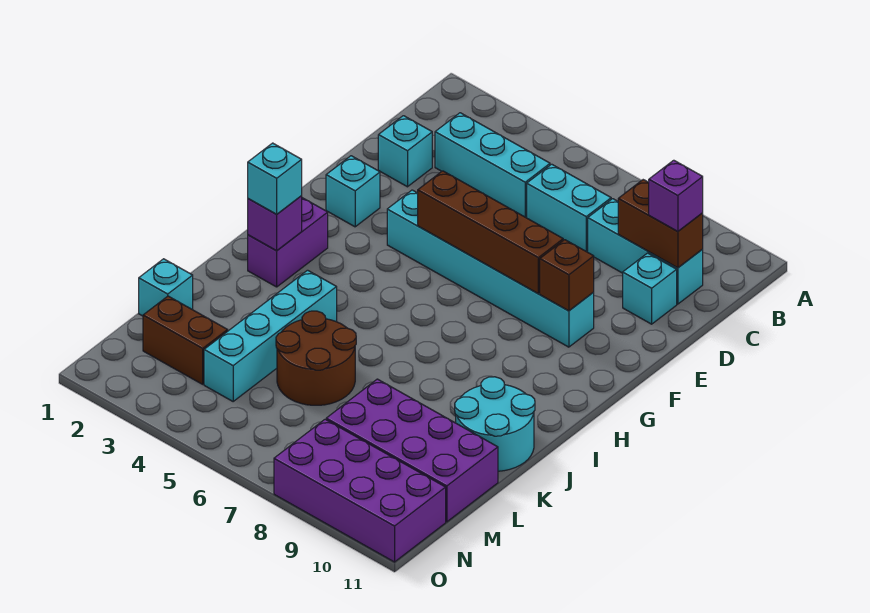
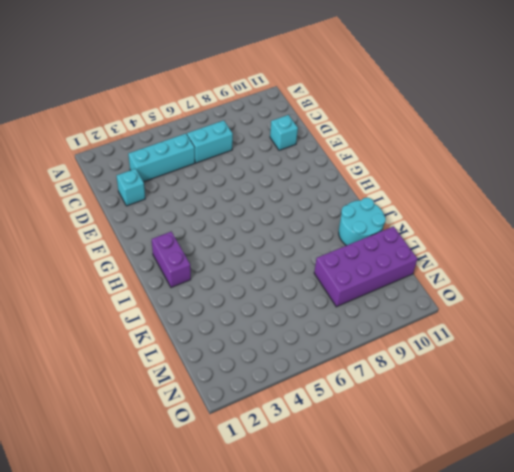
none -> cyan brick C8:C10 level 1
none -> cyan brick F2 level 1
none -> cyan brick F4:F9 level 1

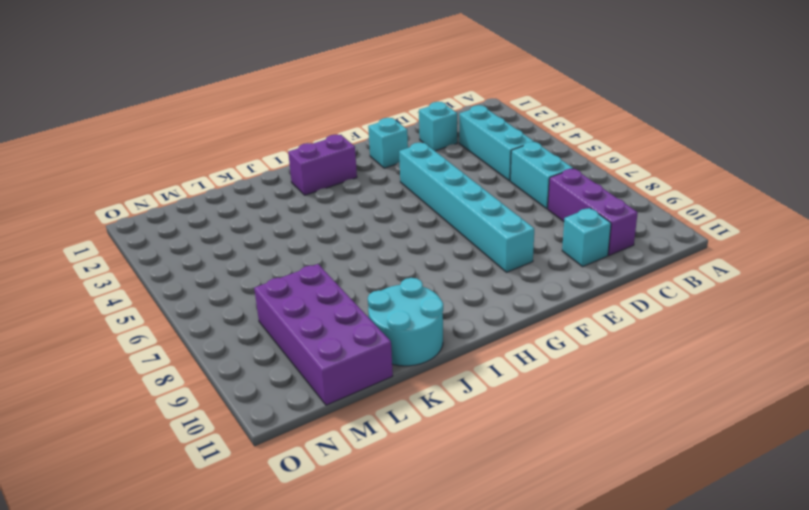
purple brick C8:C10 level 1 -> cyan brick C8:C10 level 1
none -> cyan brick J4:M4 level 1
none -> brown round brick K5:L6 level 1
none -> cyan brick L1 level 1

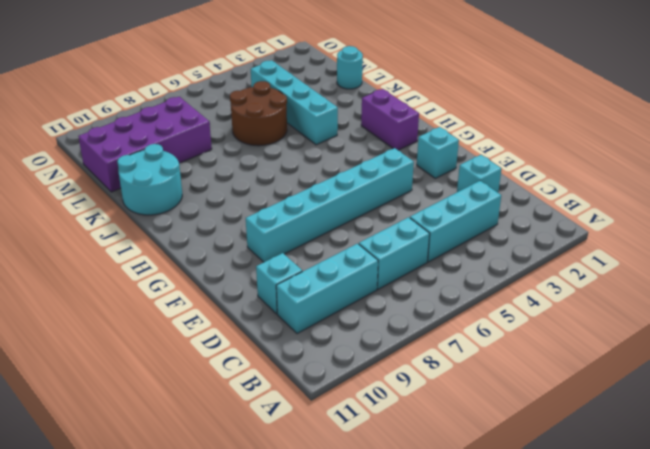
cyan round brick L1 level 1 -> cyan brick L1 level 1
none -> brown brick M2:M3 level 1
none -> purple brick N8:O11 level 1
none -> brown brick C9:C10 level 2

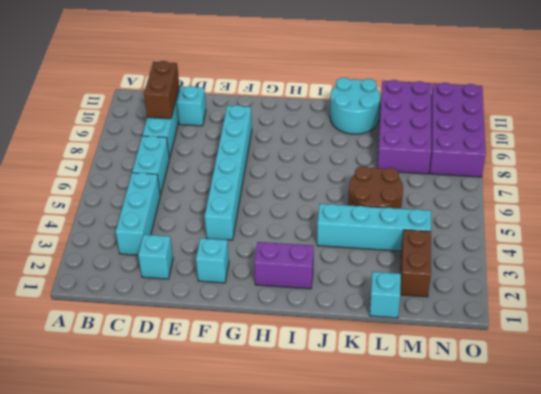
none -> brown brick F5:F8 level 2
none -> brown brick F9 level 2
none -> purple brick I2 level 2

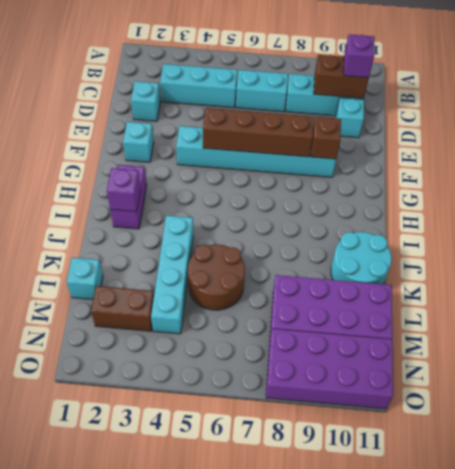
none -> cyan brick I2 level 3

